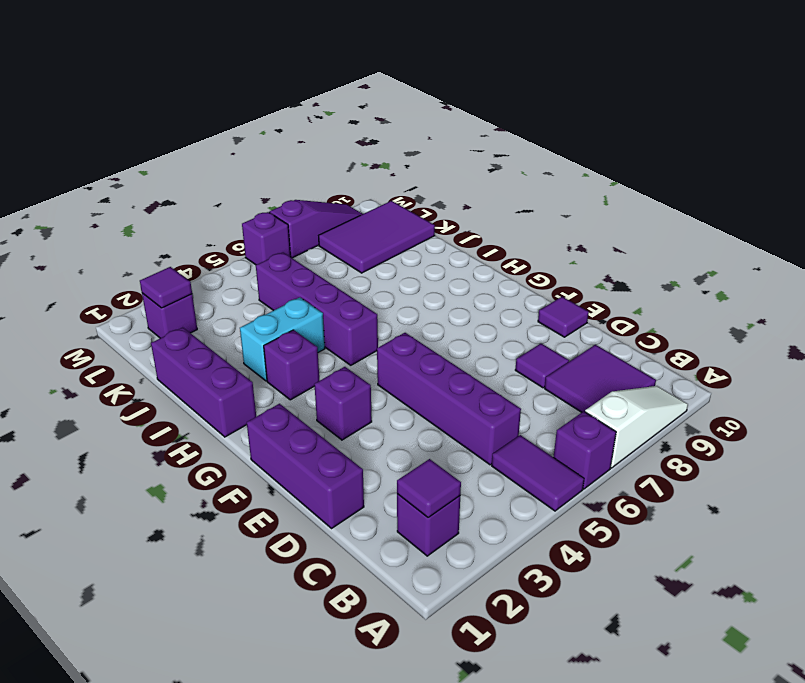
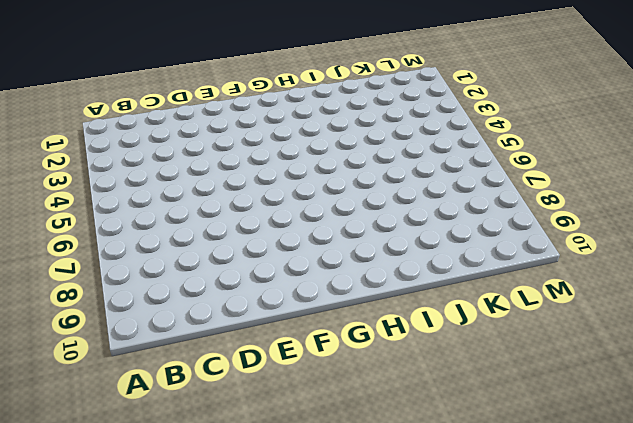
none -> purple tile A5:B5 level 1
none -> purple brick A6 level 1
none -> white slope A7:A9 level 1 top 7

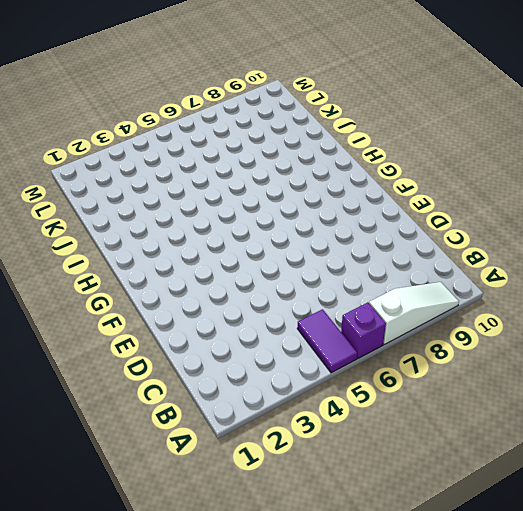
none -> purple brick B2 level 1
none -> purple tile B8:C9 level 1
none -> purple brick C5:F5 level 1

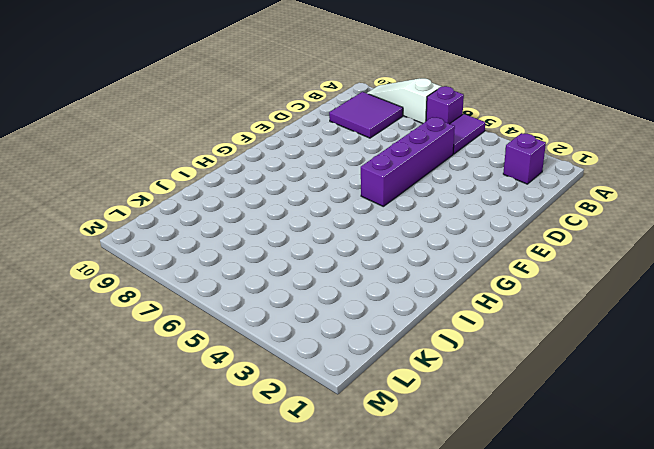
none -> purple brick D1:F1 level 1
none -> purple tile D8 level 1
none -> purple tile E10 level 1

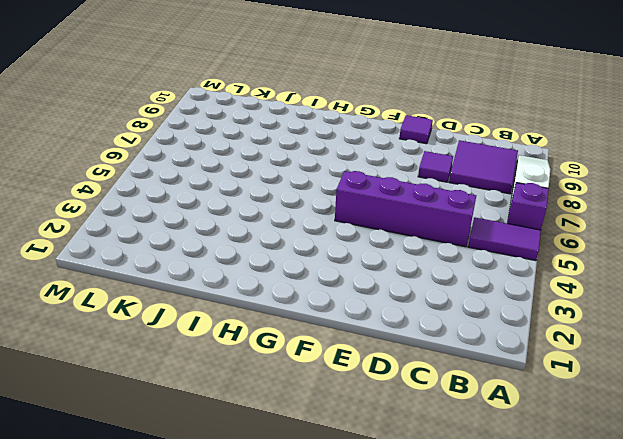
none -> purple brick B2 level 1
none -> purple brick D1:F1 level 1
none -> purple brick F3 level 1

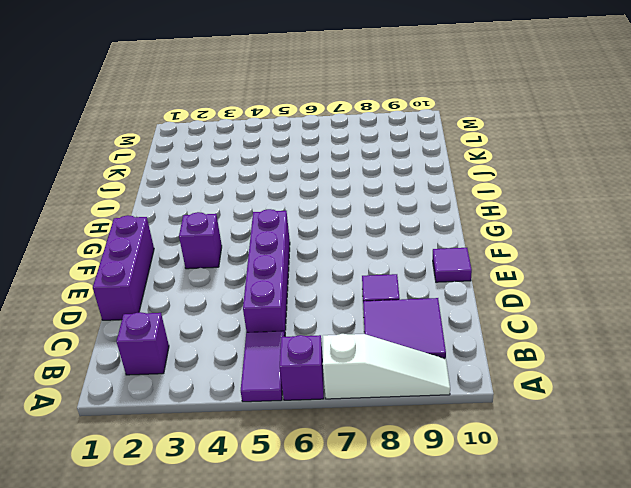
none -> purple brick H1:J1 level 1
none -> purple brick H3 level 1
none -> purple brick H5:K5 level 1

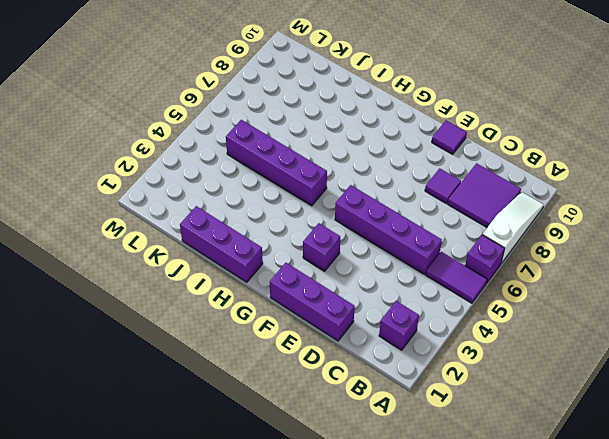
none -> purple brick H3 level 1
none -> cyan brick I3:I4 level 1
none -> purple tile K8:L10 level 1

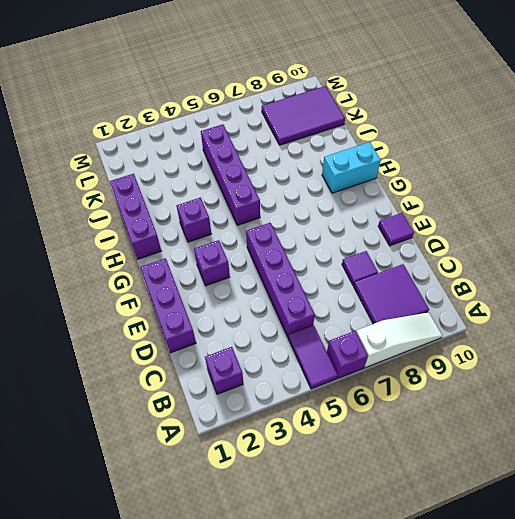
cyan brick H9:H10 level 1 -> cyan brick I3:I4 level 1
none -> purple brick L2 level 1
none -> purple brick M6 level 1
none -> purple slope M7:M9 level 1 top 7

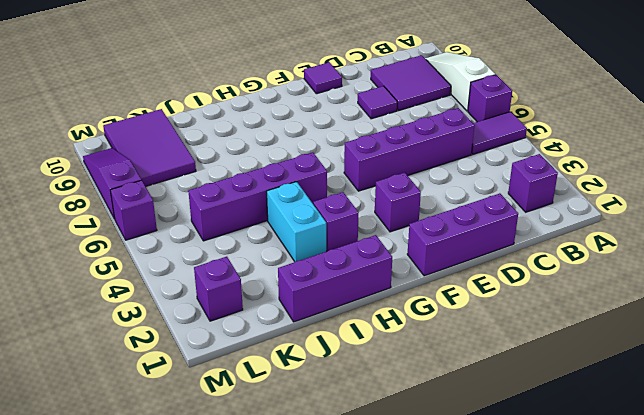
none -> purple tile B2 level 2
none -> purple tile L2 level 2

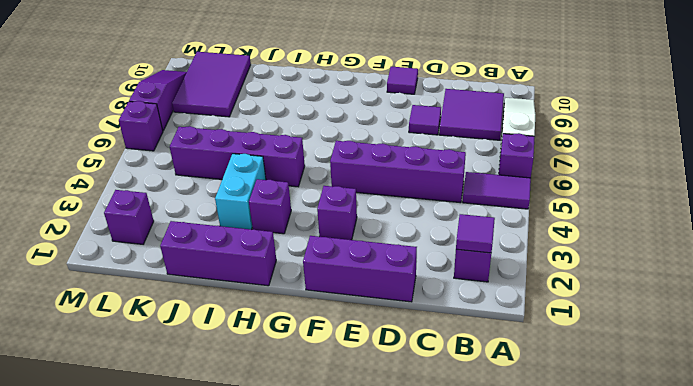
none -> purple tile L2 level 2

